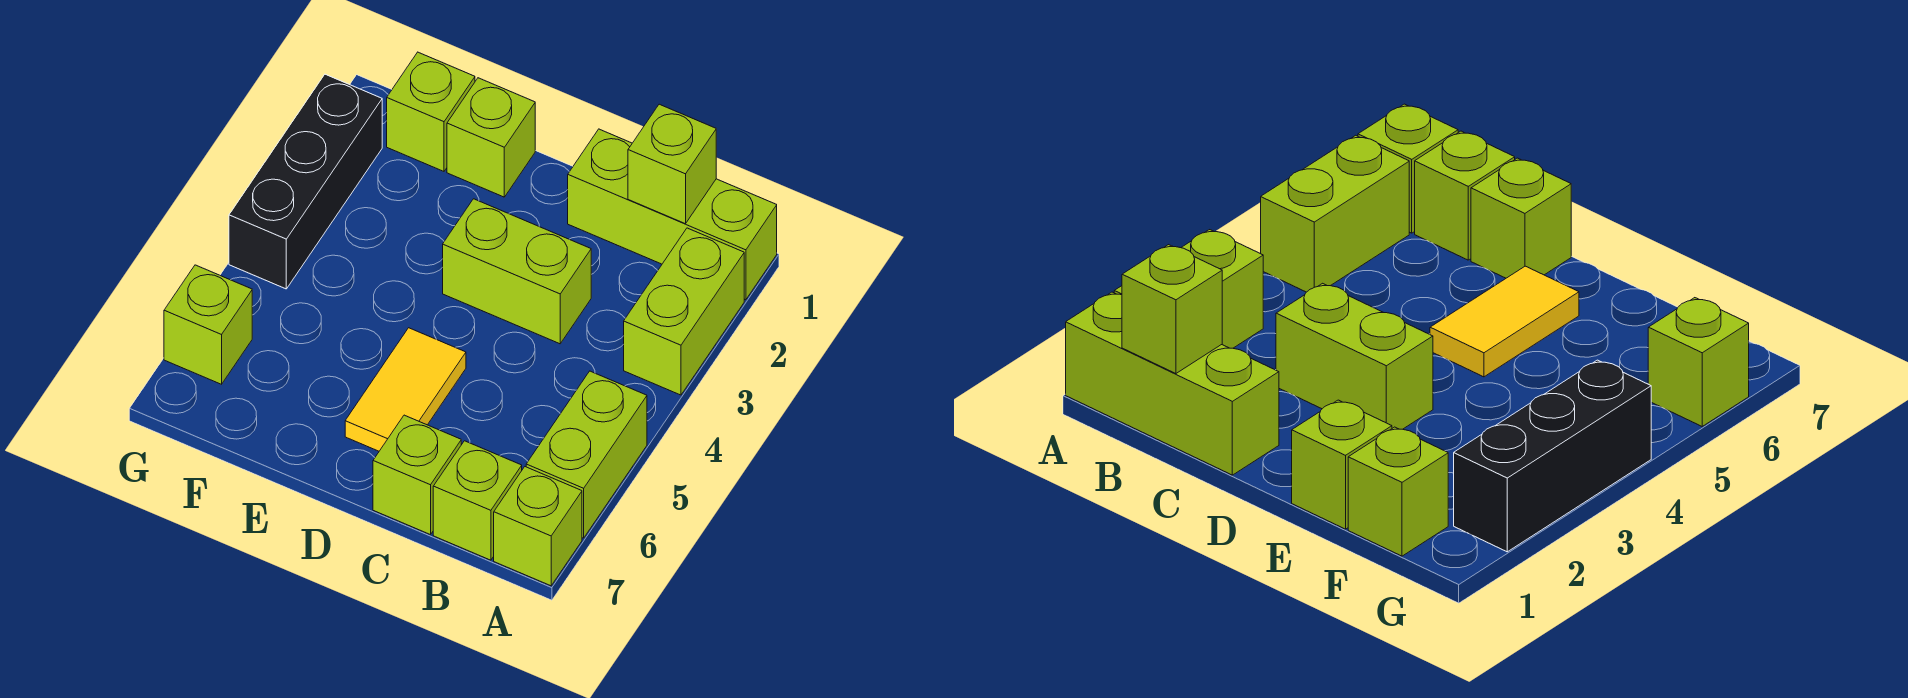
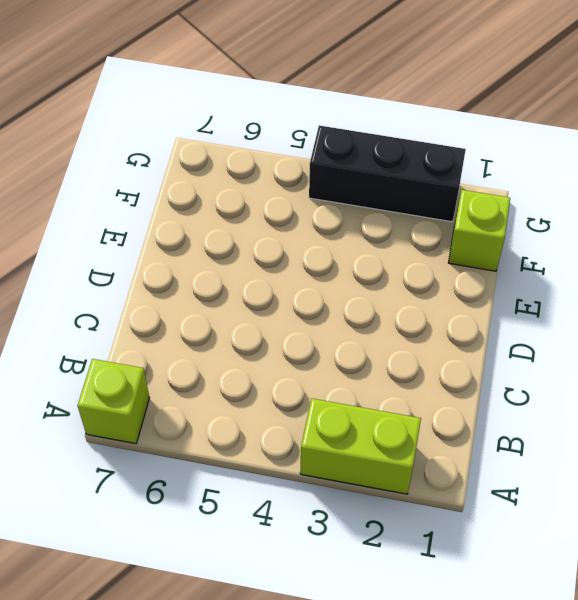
none -> lime brick A1:C1 level 1
none -> lime brick A5:A6 level 1
none -> lime brick B7 level 1

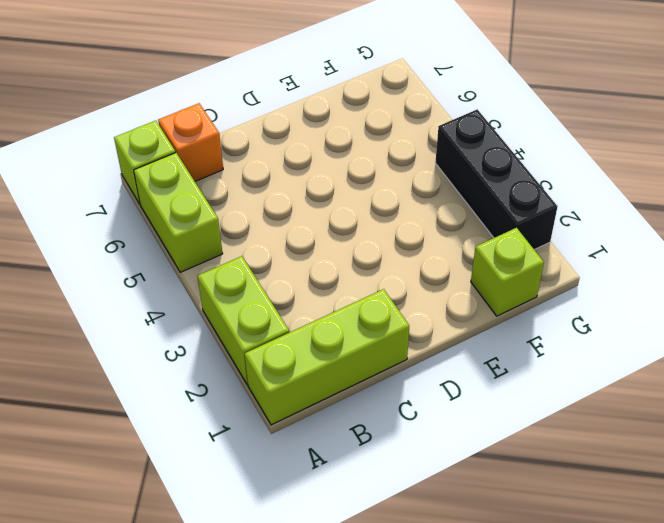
orange brick B7 level 1 -> lime brick B7 level 1
none -> lime brick C3:D3 level 1
none -> lime brick C7 level 1
none -> yellow tile D5:D6 level 1

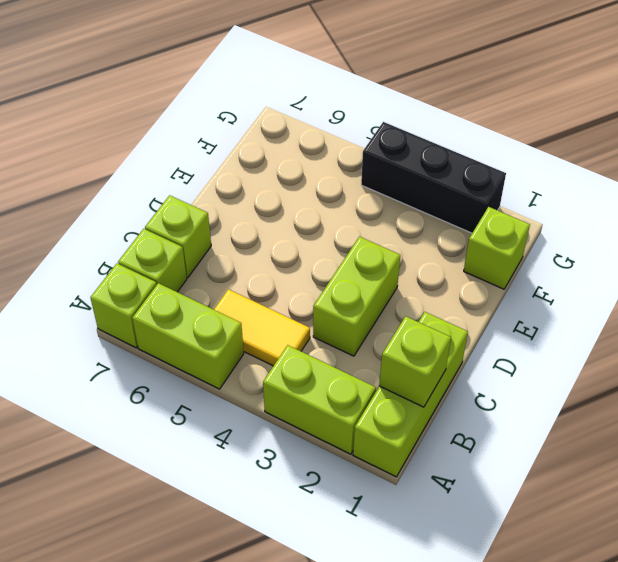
yellow tile B4:B5 level 1 -> yellow tile D5:D6 level 1
none -> lime brick E1 level 1
none -> lime brick G6 level 1

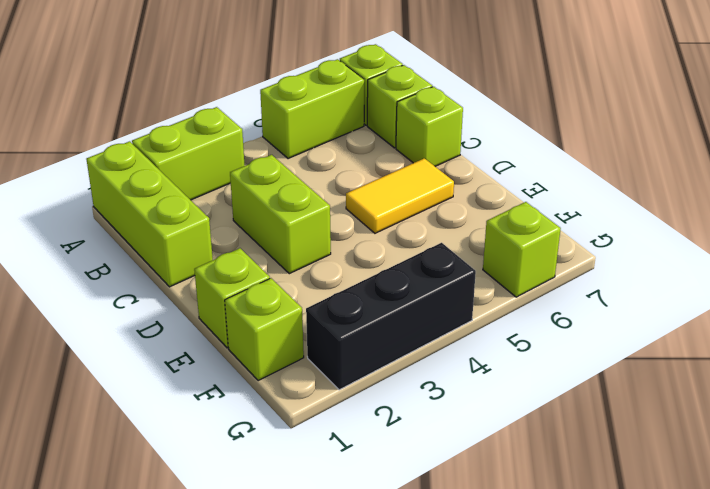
none -> lime brick B1 level 2

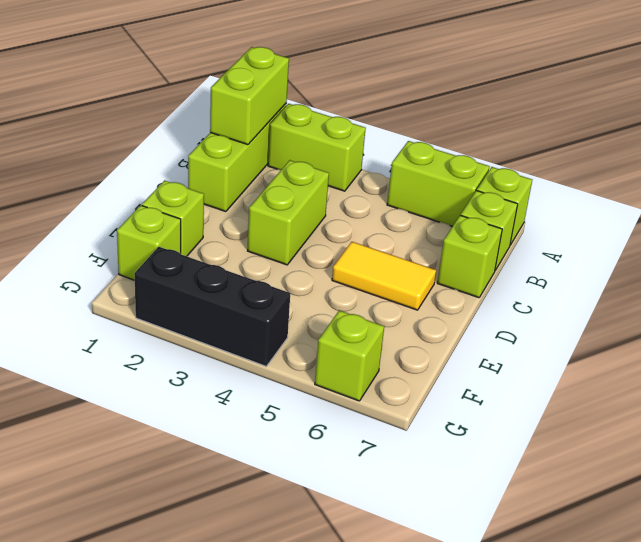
lime brick A1:B1 level 2 -> lime brick B1 level 2

